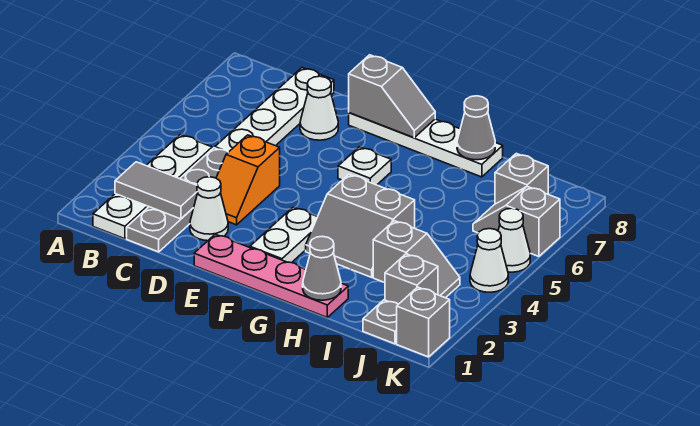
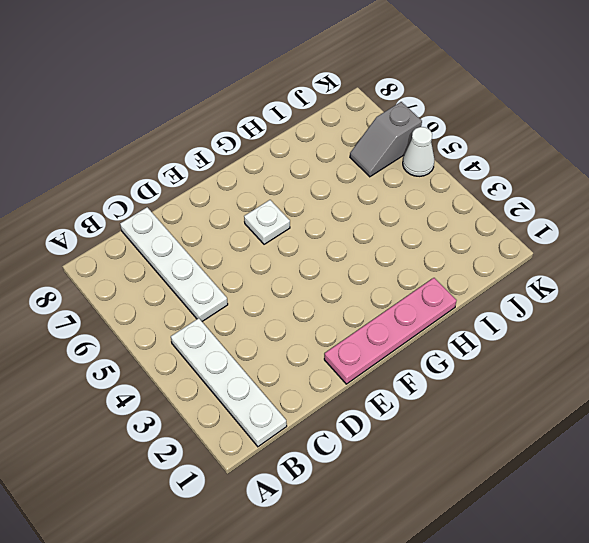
none -> grey plate C1:C4 level 1
none -> white cone D2 level 1
none -> orange slope D3:D4 level 1 top 4

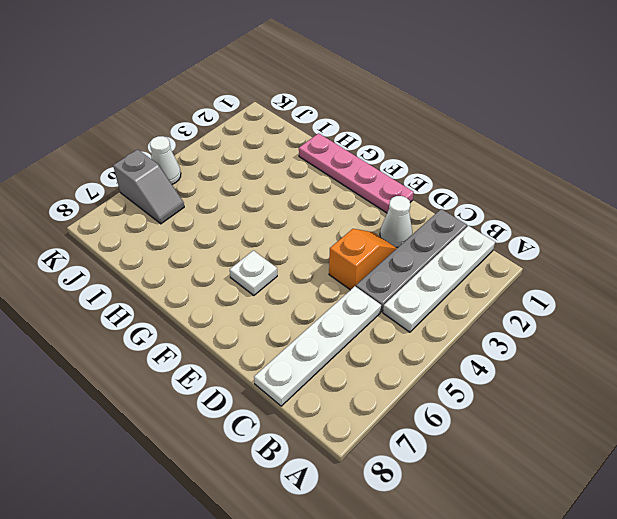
none -> white cone D7 level 1
none -> white plate E8:H8 level 1
none -> white plate F2:F3 level 1

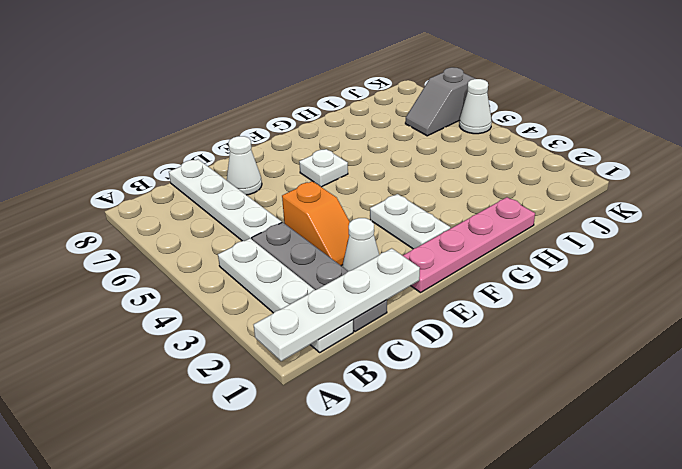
white plate A1:D1 level 2 -> white plate E8:H8 level 1
none -> grey slope G3:H4 level 1 top 4
none -> grey slope I3:J3 level 1 top I
none -> grey plate J1 level 1

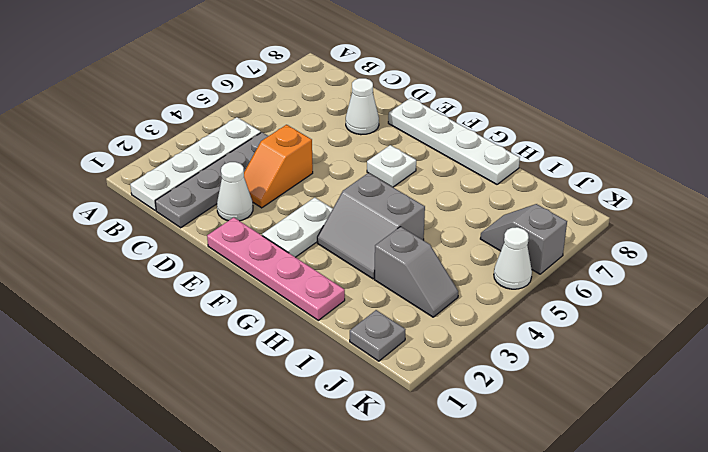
none -> white plate C5:C8 level 1
none -> grey brick J2 level 1
none -> grey brick J7 level 1

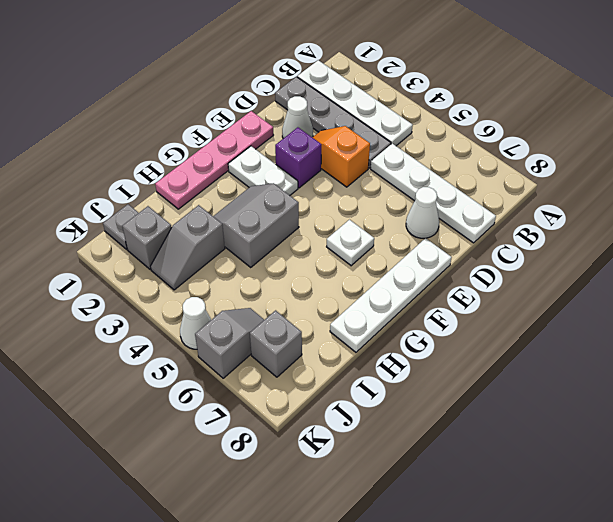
purple brick E3 level 1 -> none
none -> grey brick K1 level 1
none -> white cone K4 level 1
none -> grey tile B2:C2 level 2

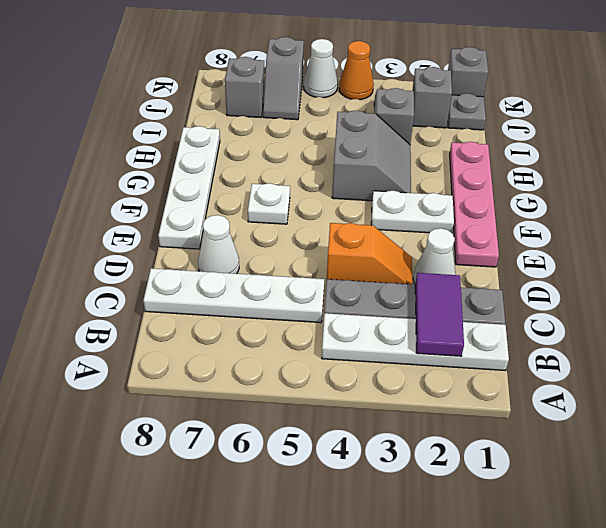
purple tile B2:C2 level 2 -> grey tile B2:C2 level 2
orange cone K4 level 1 -> white cone K4 level 1
none -> grey slope E8:F8 level 2 top E
none -> grey cone H1 level 2
none -> grey cone H8 level 2

